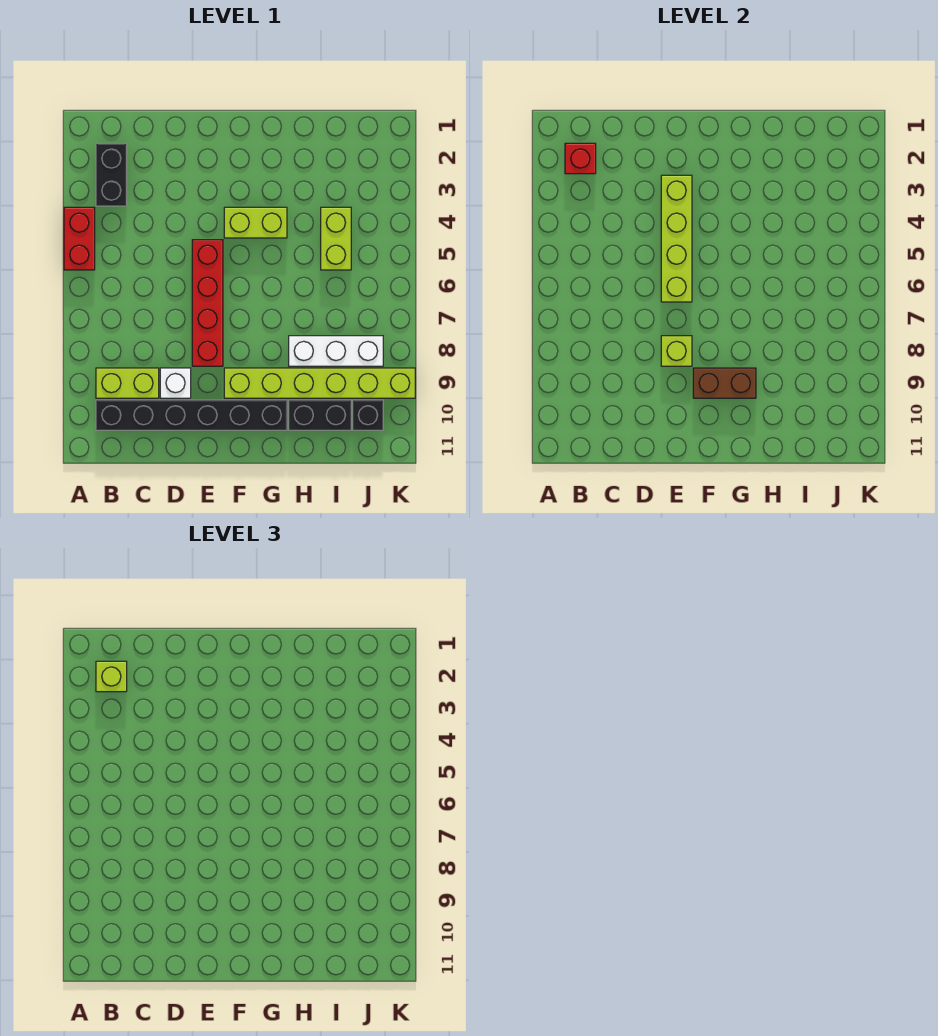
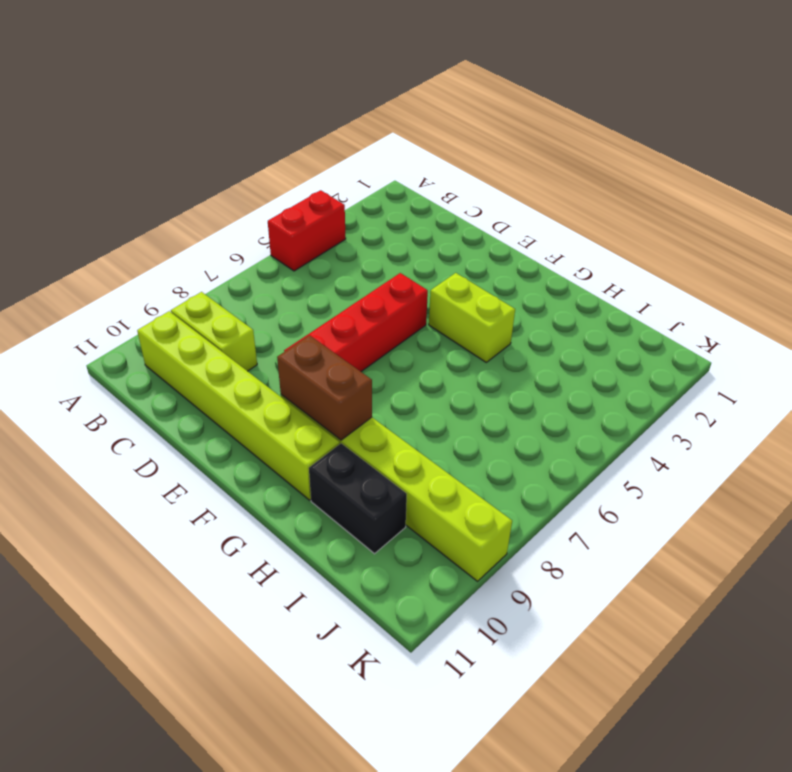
lime brick B10:G10 level 1 -> black brick B10:G10 level 1
none -> black brick B2:B3 level 1
none -> white brick D9 level 1
none -> white brick H8:J8 level 1

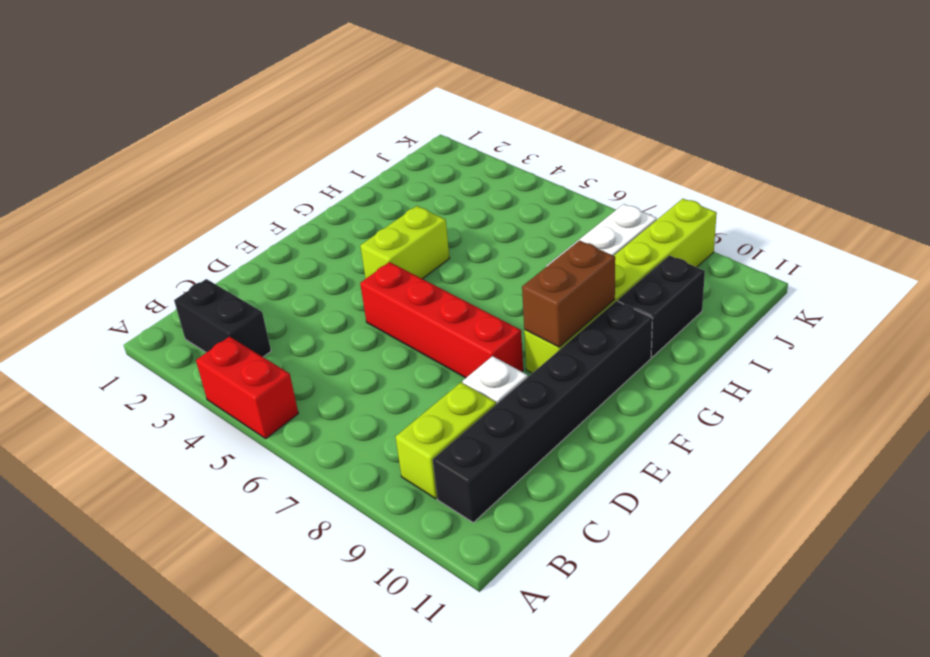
none -> lime brick I4:I5 level 1
none -> black brick J10 level 1
none -> red brick B2 level 2

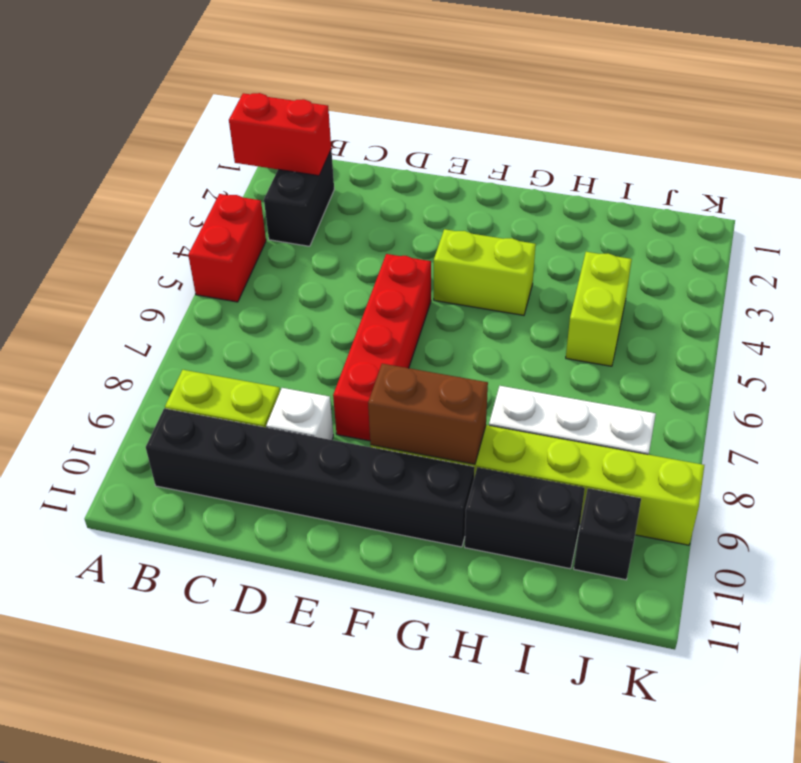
red brick A2:B2 level 2 -> red brick B2 level 2
none -> lime brick E3:E6 level 2
none -> lime brick E8 level 2
none -> lime brick B2 level 3

